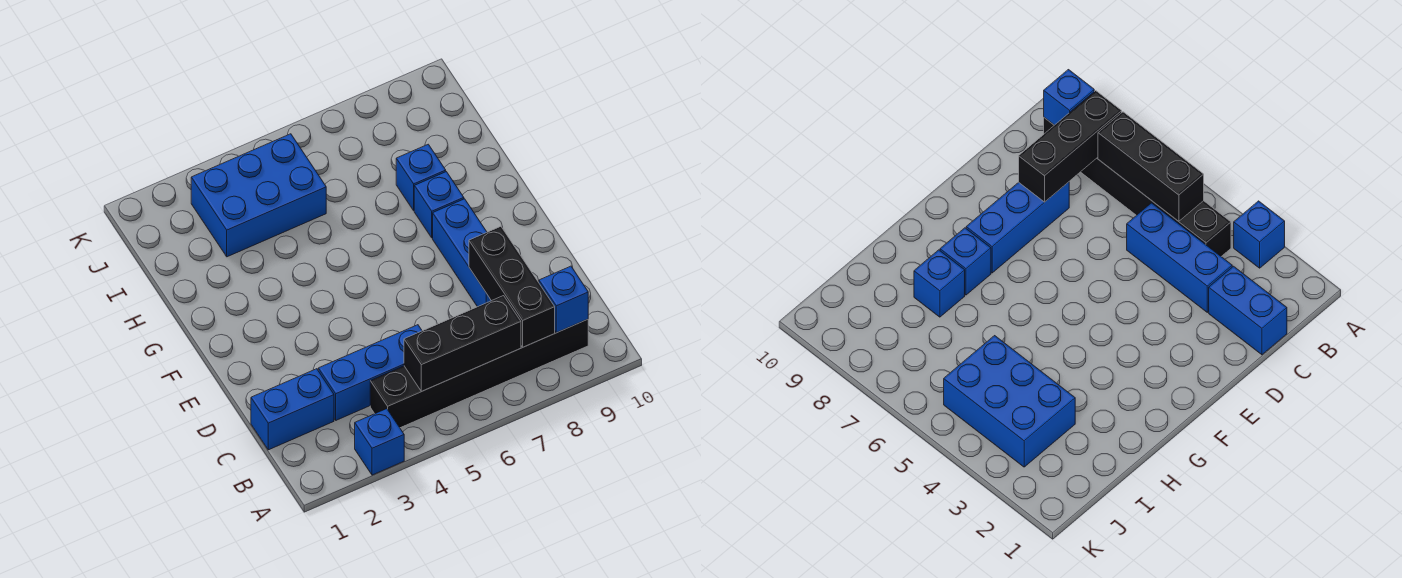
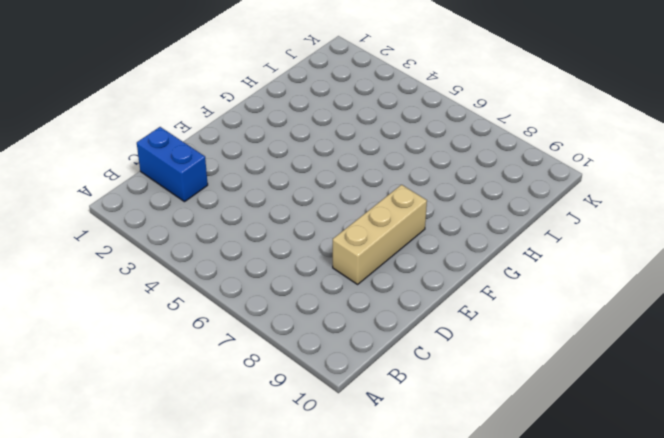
tan brick D8:F8 level 1 -> blue brick D8:F8 level 1
none -> blue brick A3 level 1
none -> black brick B4:B9 level 1

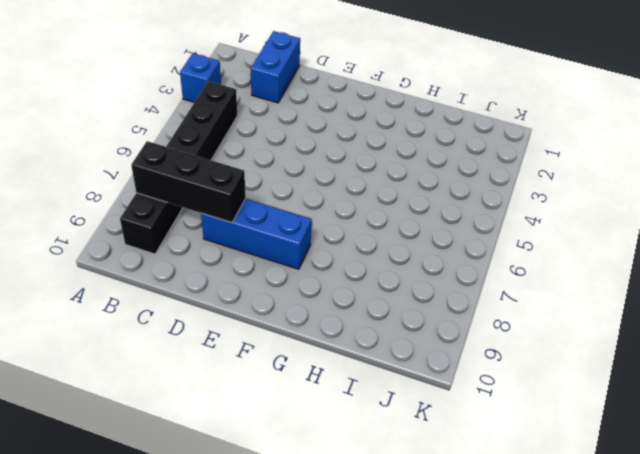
none -> blue brick C3:C5 level 1
none -> blue brick G8 level 1

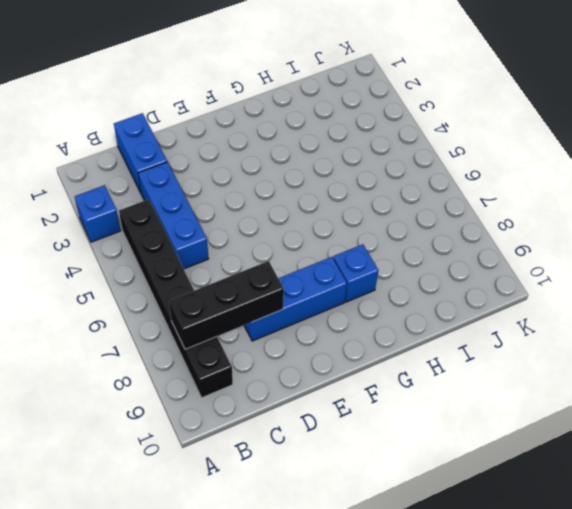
none -> blue brick H8 level 1
none -> blue brick I3:J5 level 1

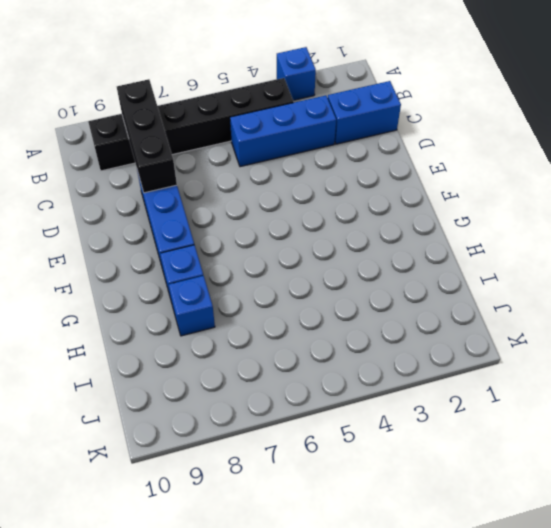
none -> blue brick I3:J5 level 1
none -> black brick B5:B7 level 2

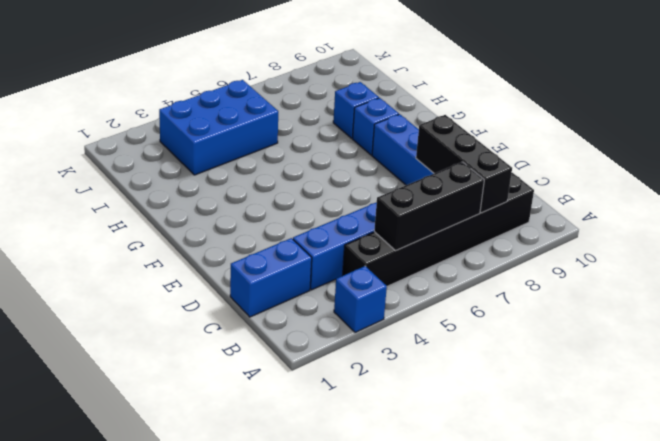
none -> blue brick B9 level 2

